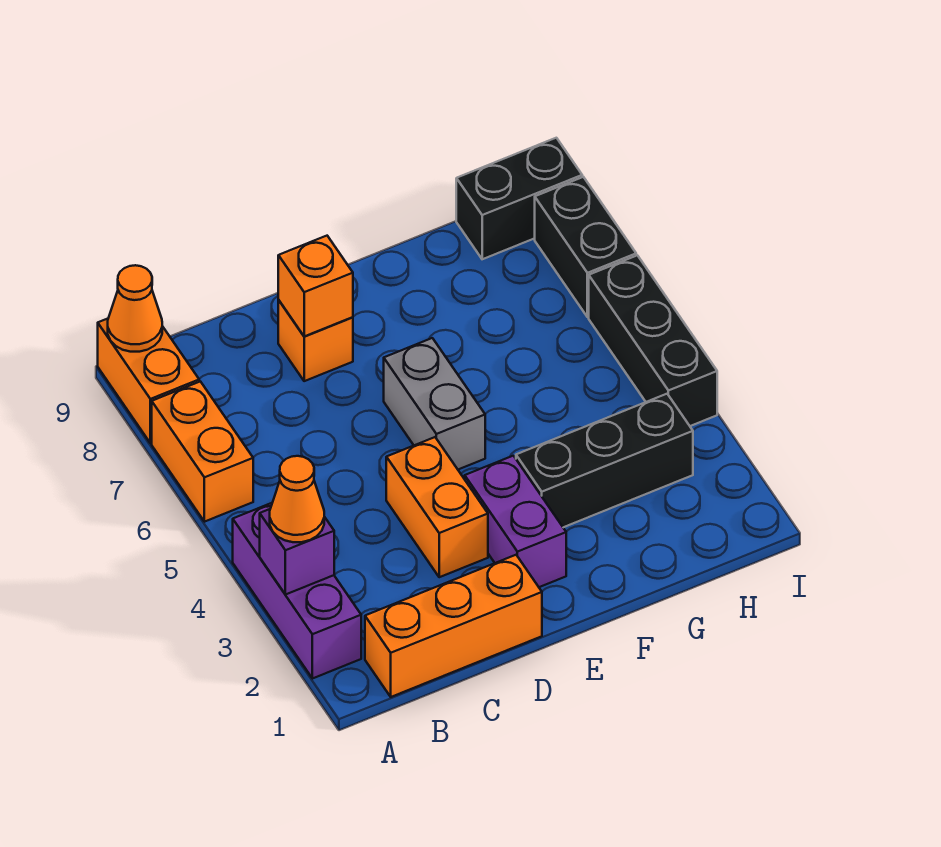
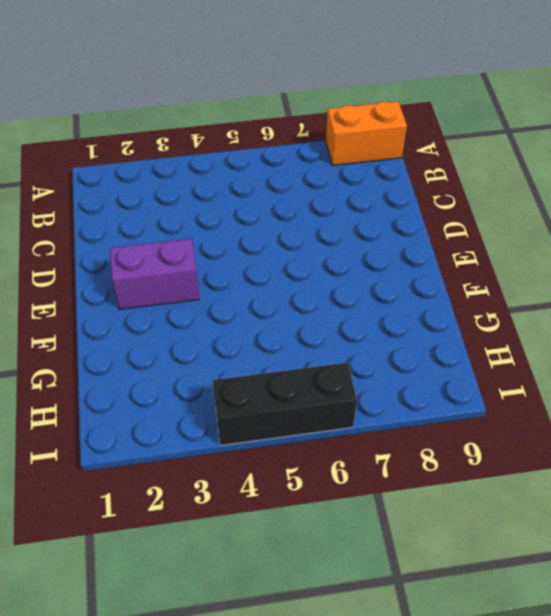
none -> purple brick A2:A4 level 1
none -> orange brick A6:A7 level 1
none -> orange brick B1:D1 level 1

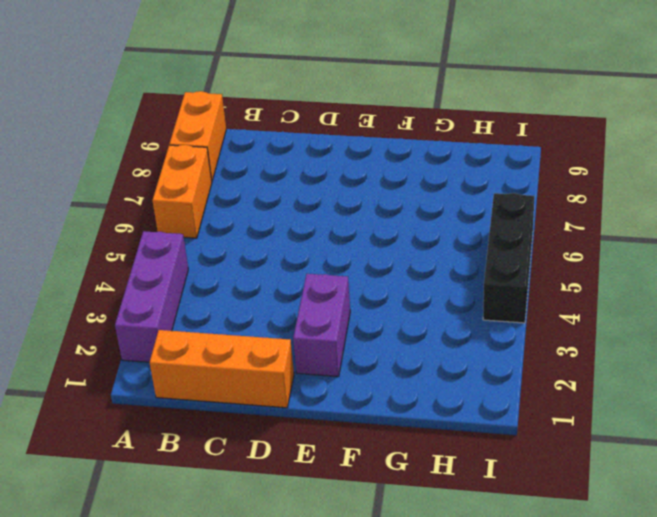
none -> orange brick D3:D4 level 1
none -> orange brick D8 level 1
none -> grey brick E5:E6 level 1

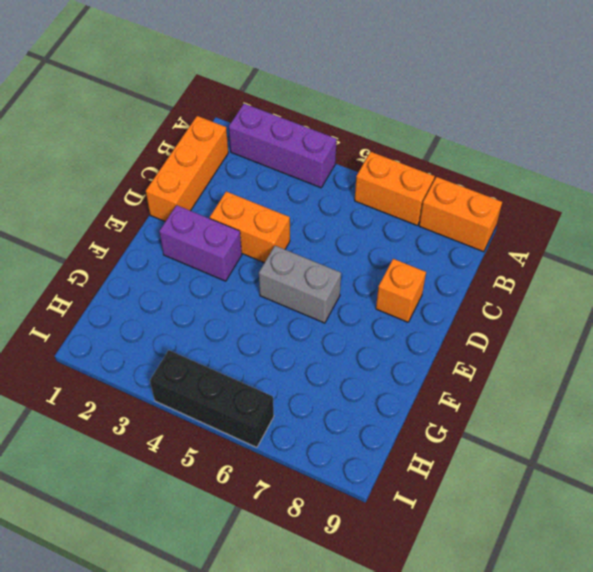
none -> black brick F3:H3 level 1
none -> black brick H9:I9 level 1
none -> black brick I7:I8 level 1

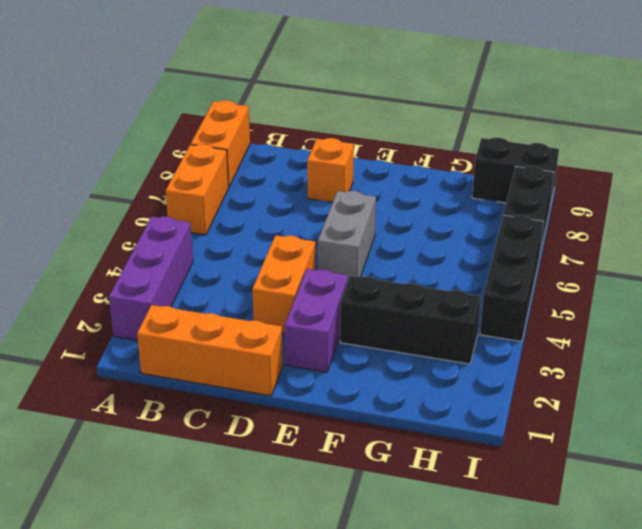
none -> purple brick A3 level 2
none -> orange cone A9 level 2
none -> orange brick D8 level 2

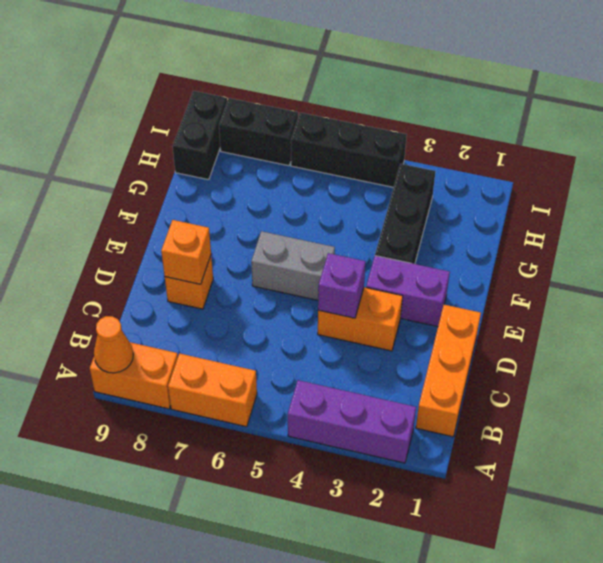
purple brick D4 level 2 -> purple brick A3 level 2
none -> orange cone A3 level 3

